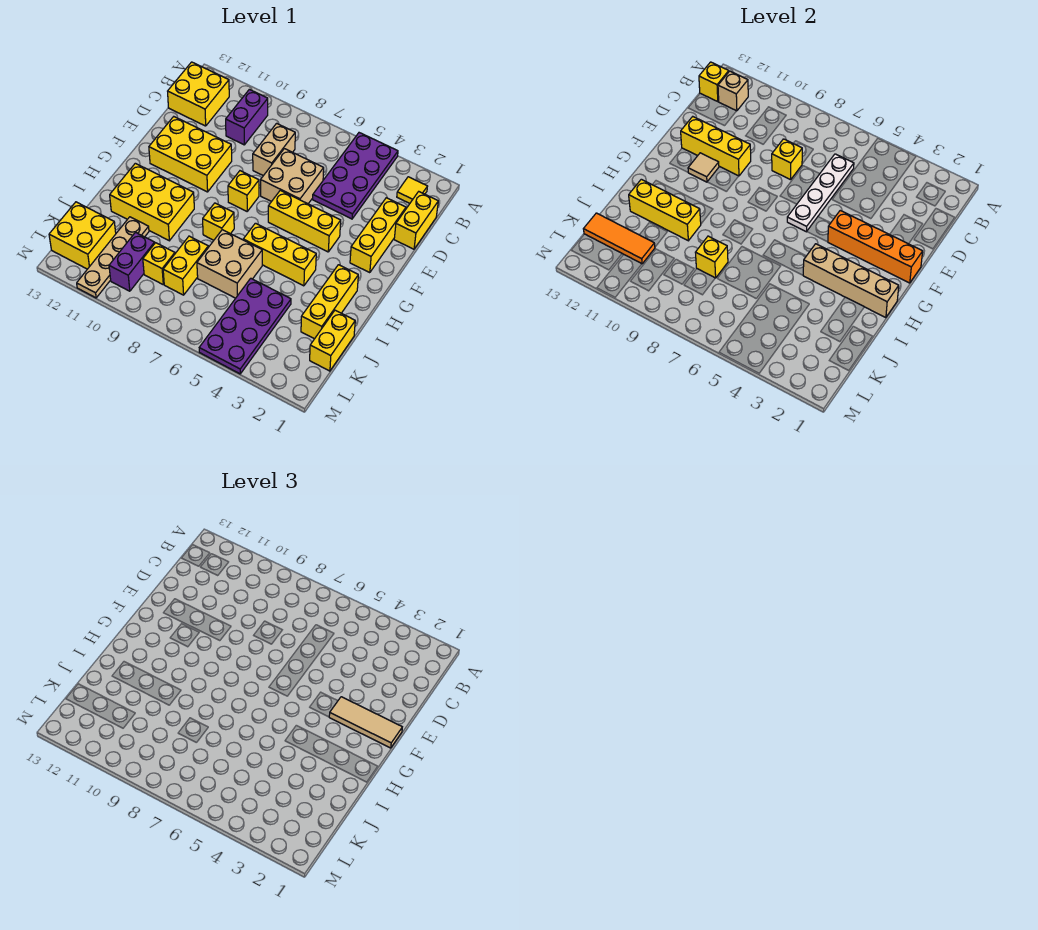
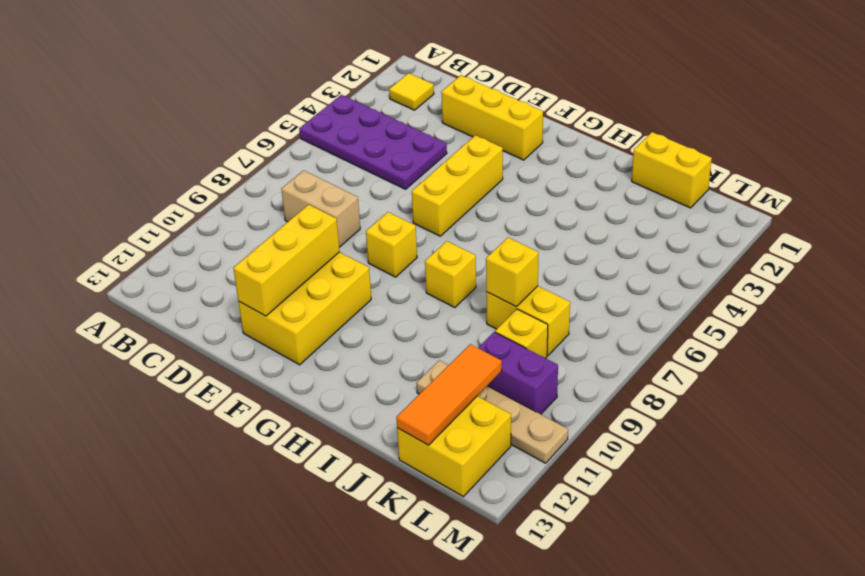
none -> purple brick B10:C10 level 1
none -> yellow brick B12:C13 level 1
none -> yellow brick C1:D1 level 1
none -> tan brick D6:E7 level 1

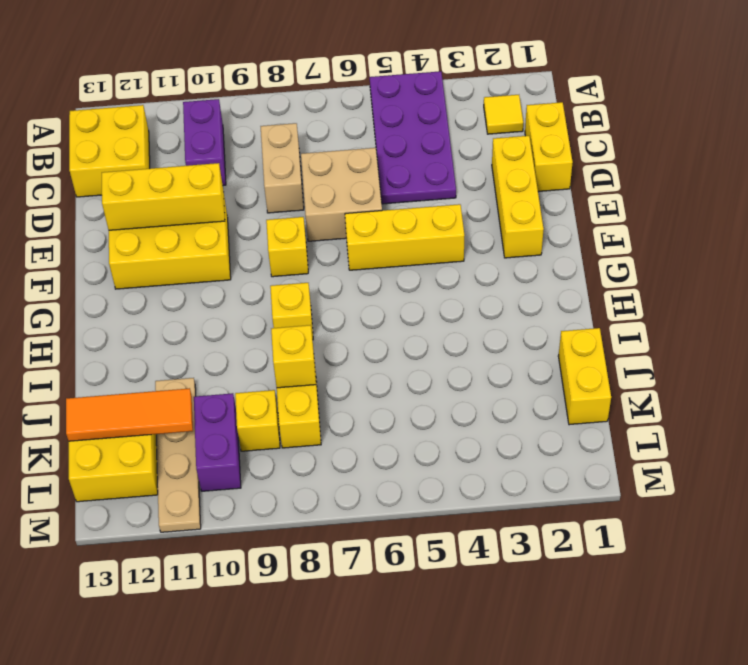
none -> yellow brick H2:J2 level 1
none -> yellow brick H4:H6 level 1
none -> yellow brick H10:I12 level 1
none -> tan brick I6:J7 level 1

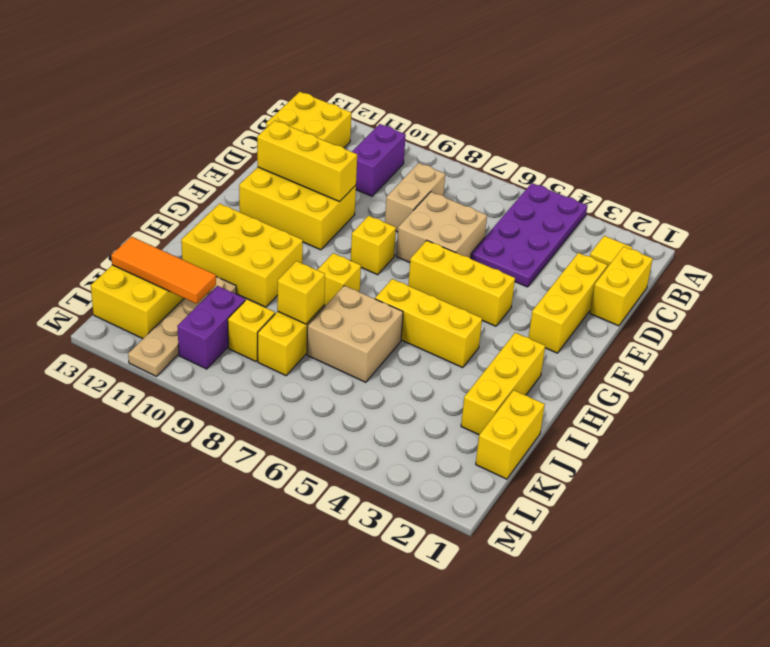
none -> purple plate J4:M5 level 1
none -> tan brick B12 level 2
none -> yellow brick B13 level 2
none -> white plate C6:F6 level 2

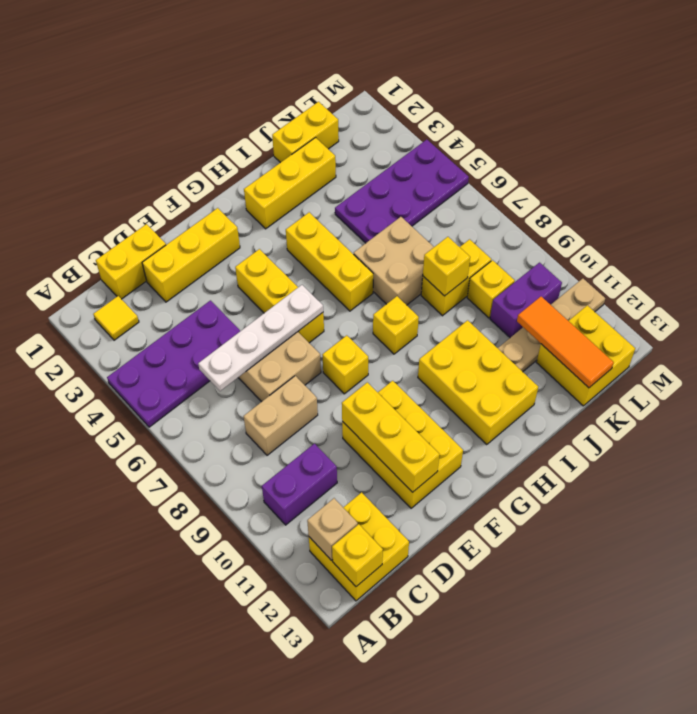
none -> yellow brick D8 level 2
none -> orange brick F1:F4 level 2
none -> tan tile F11 level 2
none -> tan brick H1:H4 level 2

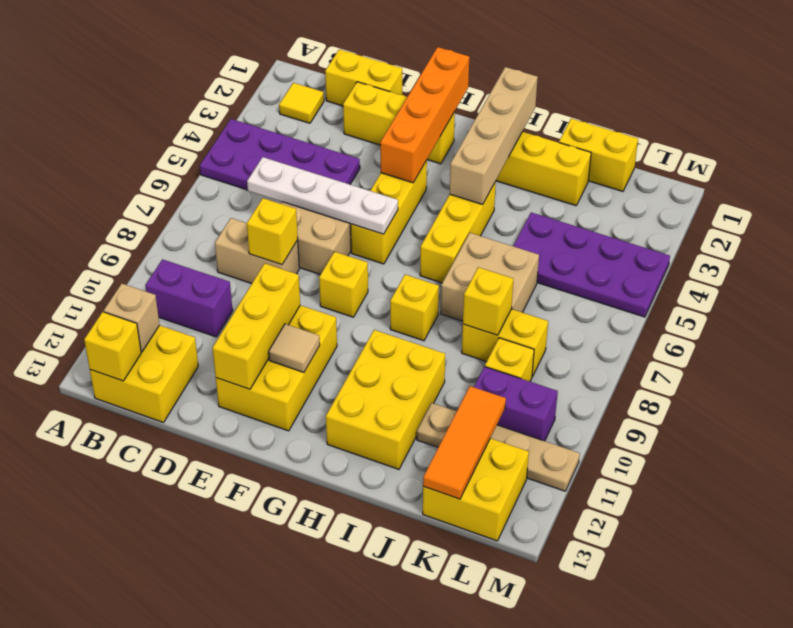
none -> yellow brick I10:I12 level 2
none -> tan tile F1:F3 level 3

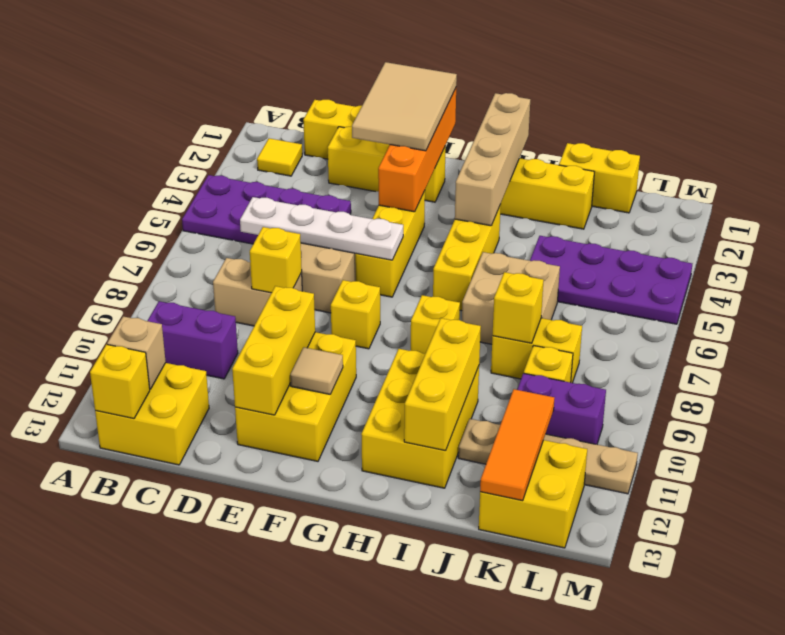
tan tile E1:F3 level 3 -> tan tile F1:F3 level 3

